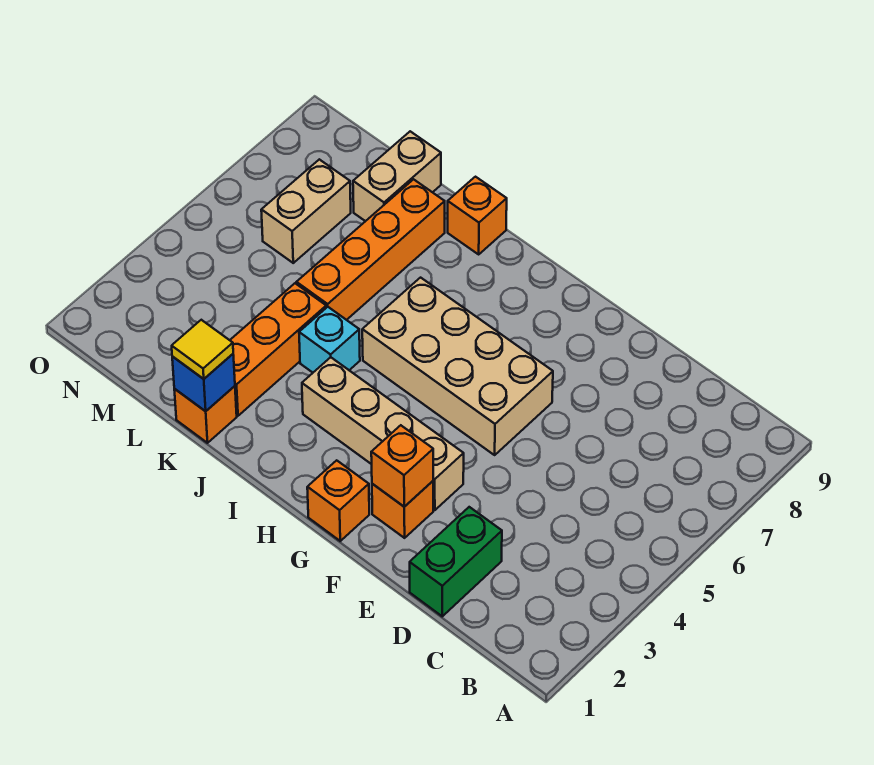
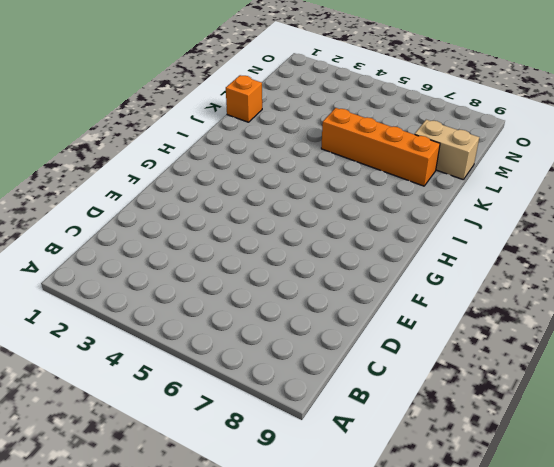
none -> green brick D1:D2 level 1
none -> orange brick F2 level 1
none -> tan brick F3:I3 level 1

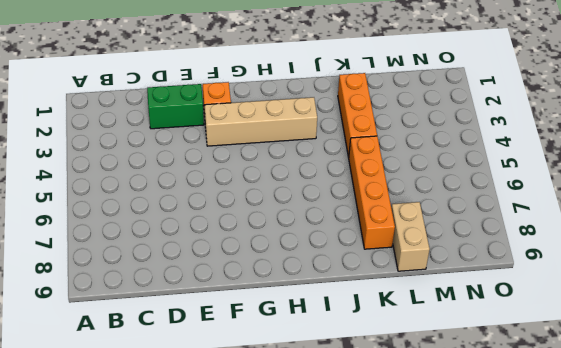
green brick D2:E2 level 1 -> green brick D1:D2 level 1
none -> tan brick F5:I6 level 1
none -> orange brick G1 level 1
none -> cyan brick J4 level 1

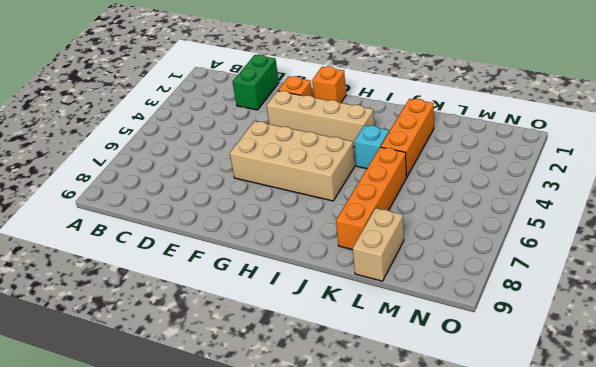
none -> orange brick J9 level 1
none -> orange brick K1 level 1
none -> tan brick M6:M7 level 1

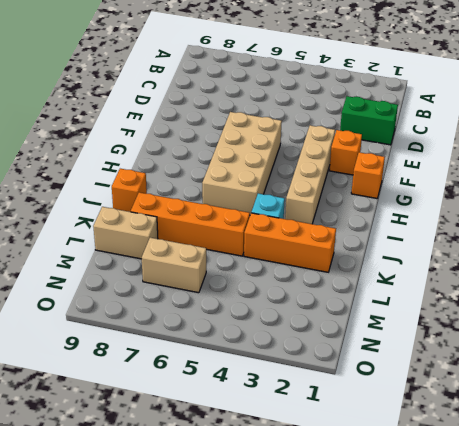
none -> orange brick K1 level 1
none -> orange brick F2 level 2
none -> blue brick K1 level 2

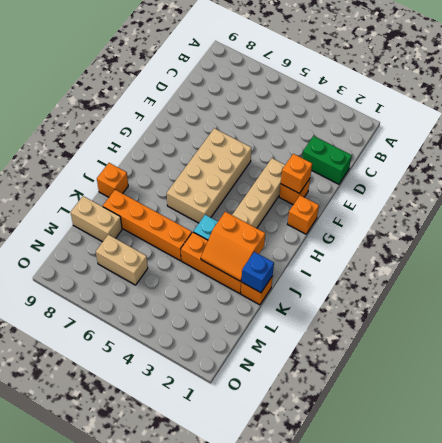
orange slope J2:K3 level 2 top J -> none
none -> yellow tile K1 level 3

